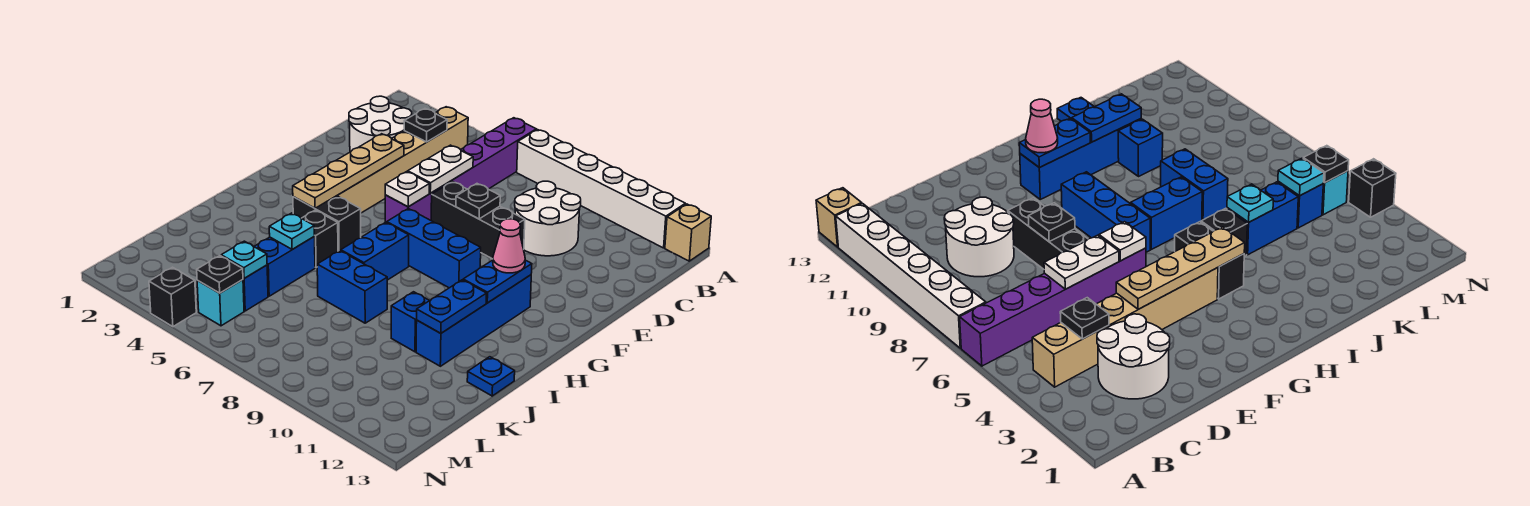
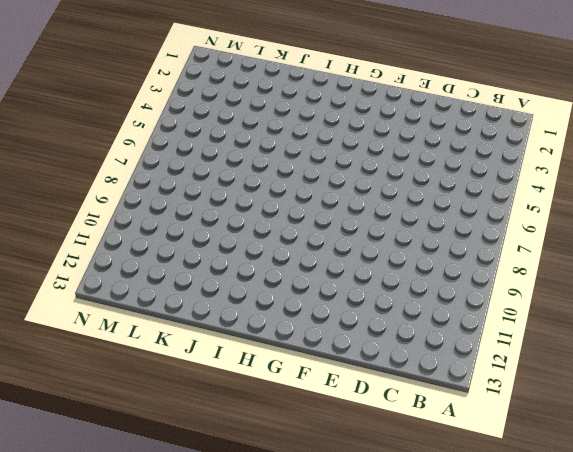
none -> purple brick A6:F6 level 1
none -> white brick A7:A12 level 1
none -> tan brick A13 level 1
none -> tan brick B4:G4 level 1

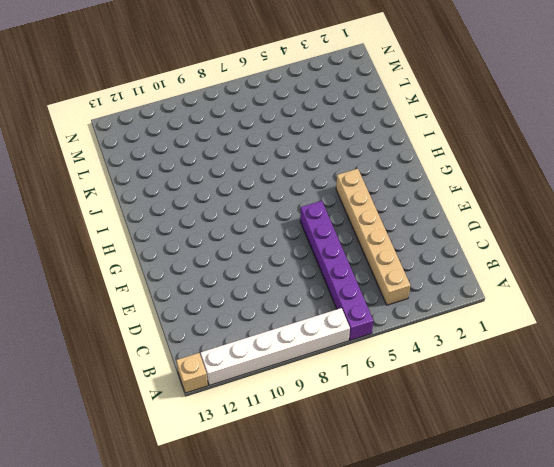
none -> white round brick C2:D3 level 1
none -> white round brick C9:D10 level 1
none -> black brick E7:E9 level 1
none -> blue brick G7:G9 level 1

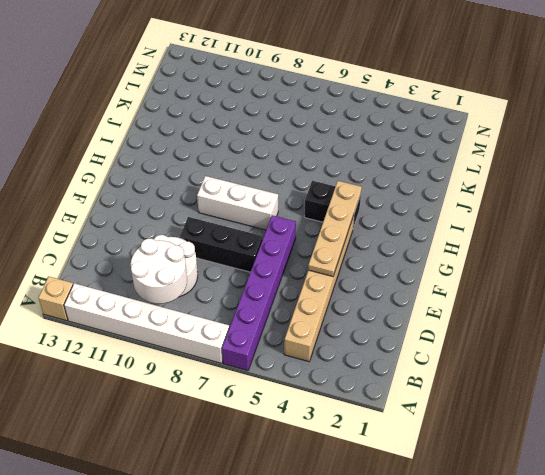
white round brick B9:C10 level 2 -> white round brick C2:D3 level 1
white brick G7:G9 level 1 -> blue brick G7:G9 level 1
none -> blue brick G11:J11 level 1
none -> blue brick H7:I7 level 1
none -> black brick I5 level 1
none -> blue brick J5:K5 level 1

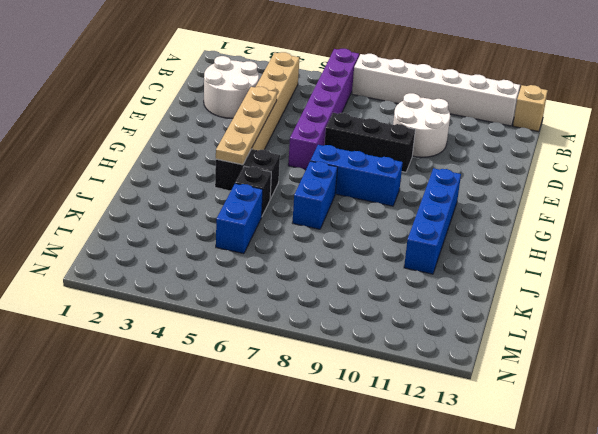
none -> blue brick J7:J8 level 1
none -> blue brick J10 level 1
none -> blue plate J13 level 1
none -> blue brick L5 level 1

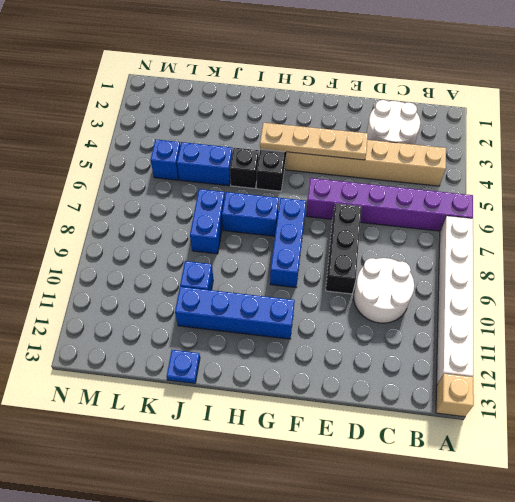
none -> cyan brick M5 level 1
none -> black brick N4 level 1
none -> black plate C4 level 2
none -> white plate D6:E6 level 2

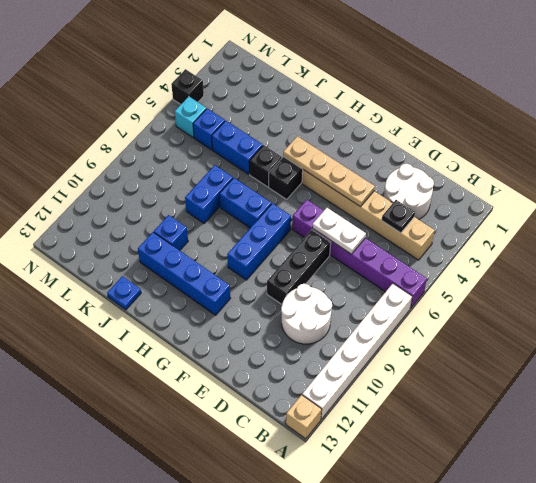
none -> black plate E8 level 2
none -> white plate F6 level 2
none -> blue plate G11:H11 level 2
none -> blue plate I11:J11 level 2

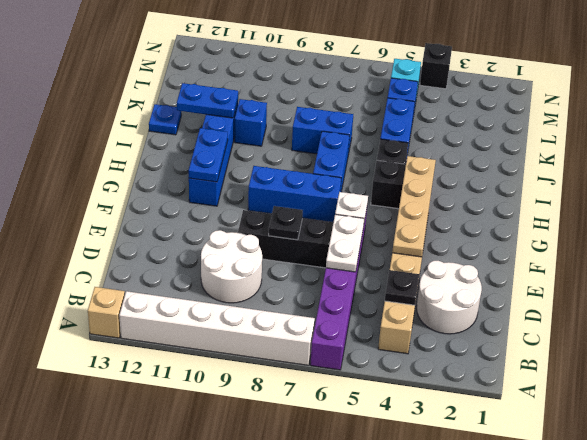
blue plate J11:J12 level 2 -> blue plate I11:J11 level 2
none -> cyan plate J5 level 2
none -> cyan plate L5 level 2
none -> black plate M5 level 2
none -> pink cone G11 level 3

